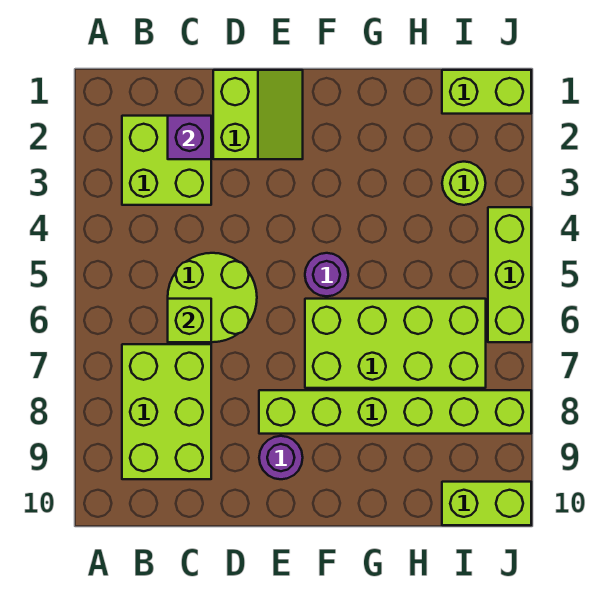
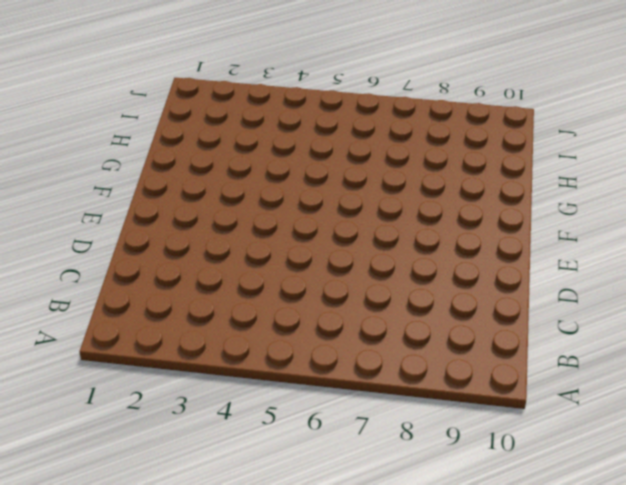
none -> lime brick B2:C3 level 1
none -> lime brick B7:C9 level 1
none -> lime round brick C5:D6 level 1

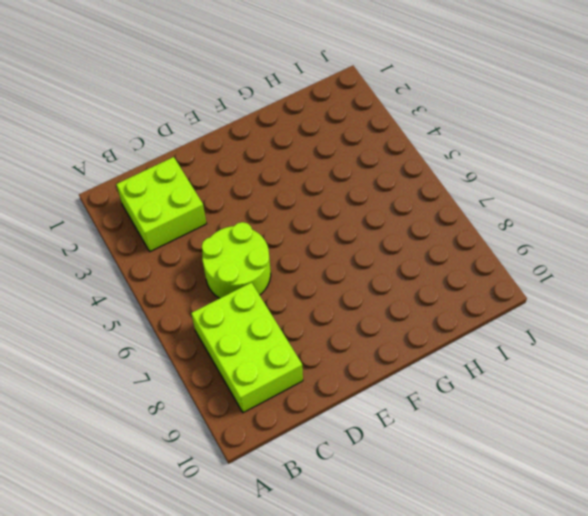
none -> lime slope D1:E2 level 1 top D
none -> lime brick E8:J8 level 1
none -> purple round brick E9 level 1

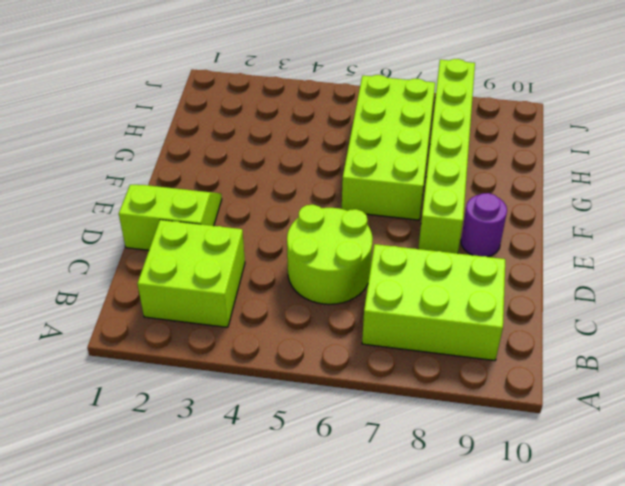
none -> purple round brick F5 level 1
none -> lime brick I1:J1 level 1
none -> lime round brick I3 level 1

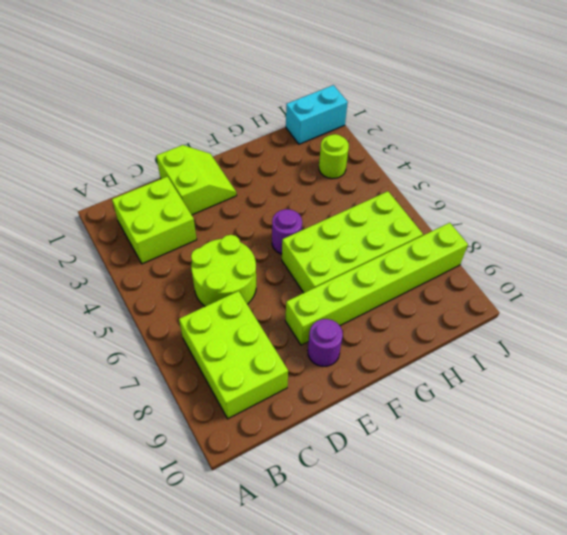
cyan brick I1:J1 level 1 -> lime brick I1:J1 level 1
none -> lime brick I10:J10 level 1
none -> lime brick J4:J6 level 1
none -> purple brick C2 level 2

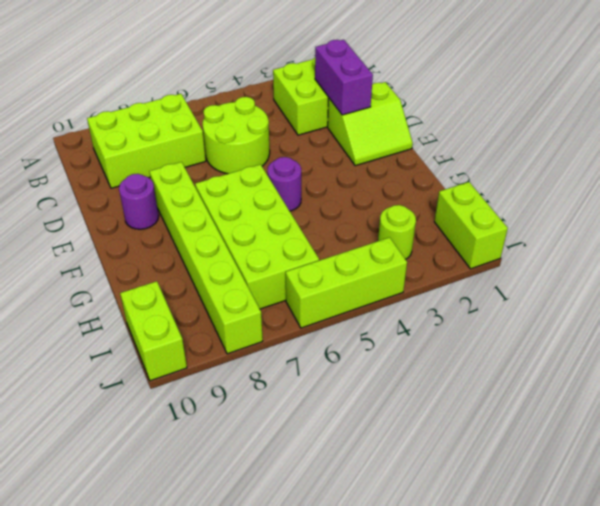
purple brick C2:D2 level 2 -> purple brick C2 level 2
none -> lime brick C6 level 2

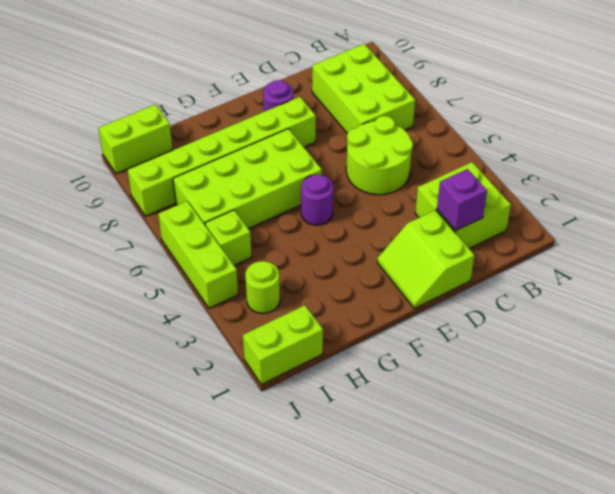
lime brick I5 level 1 -> lime brick C6 level 2

